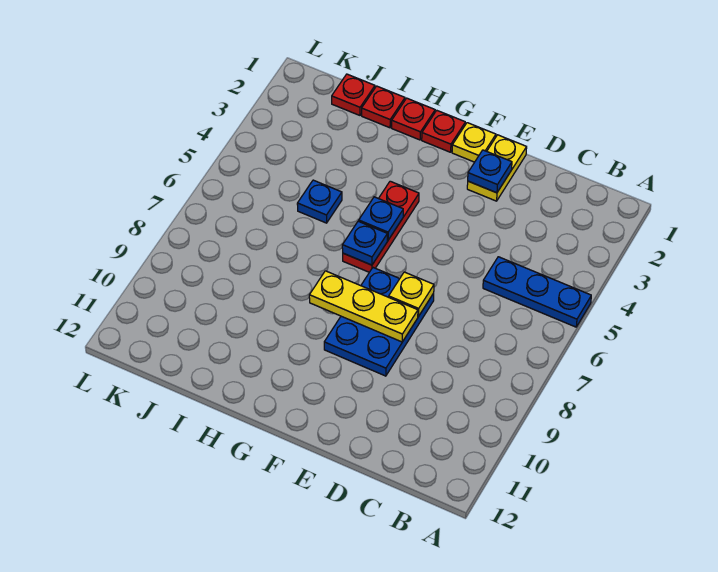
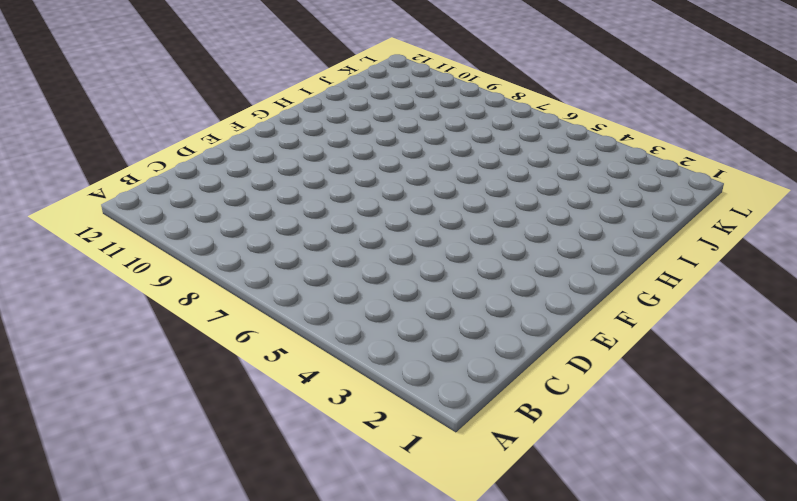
none -> blue plate A5:C5 level 1
none -> yellow plate E1:E2 level 1
none -> blue plate E7:F9 level 1

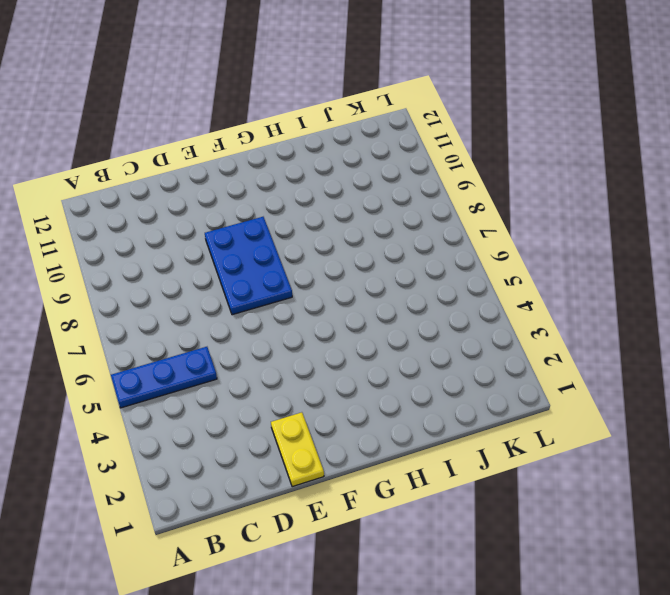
none -> yellow plate F1 level 1
none -> red plate G1 level 1
none -> red plate G4:G6 level 1

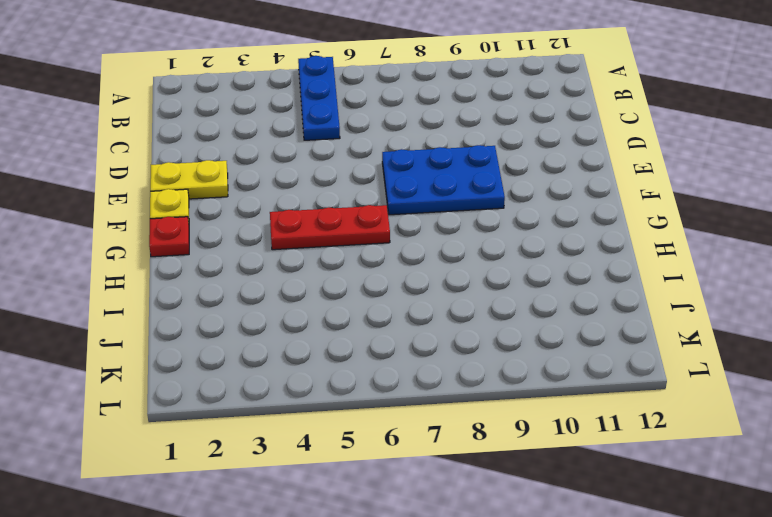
none -> red plate H1 level 1
none -> red plate I1 level 1
none -> blue plate I5 level 1

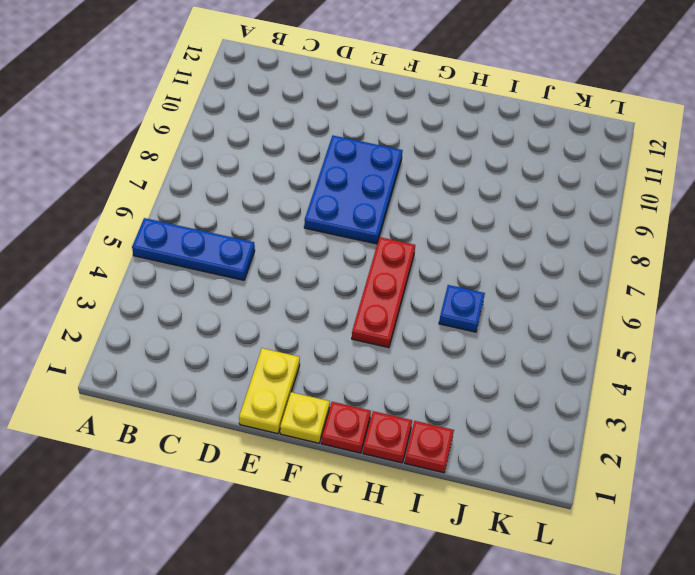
none -> red plate J1 level 1
none -> blue plate E2 level 2
none -> yellow plate E7 level 2

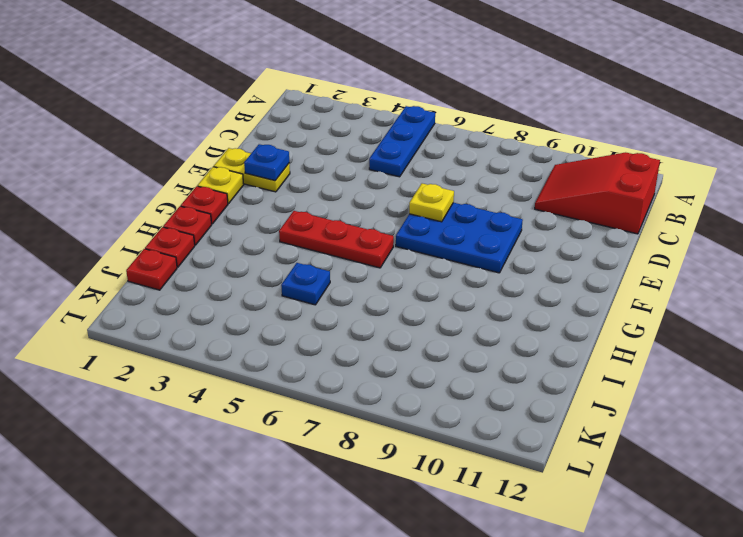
red slope B10:C12 level 1 top 12 -> none
none -> yellow plate E8:G8 level 2
none -> blue plate G5 level 2
none -> blue plate G6 level 2

